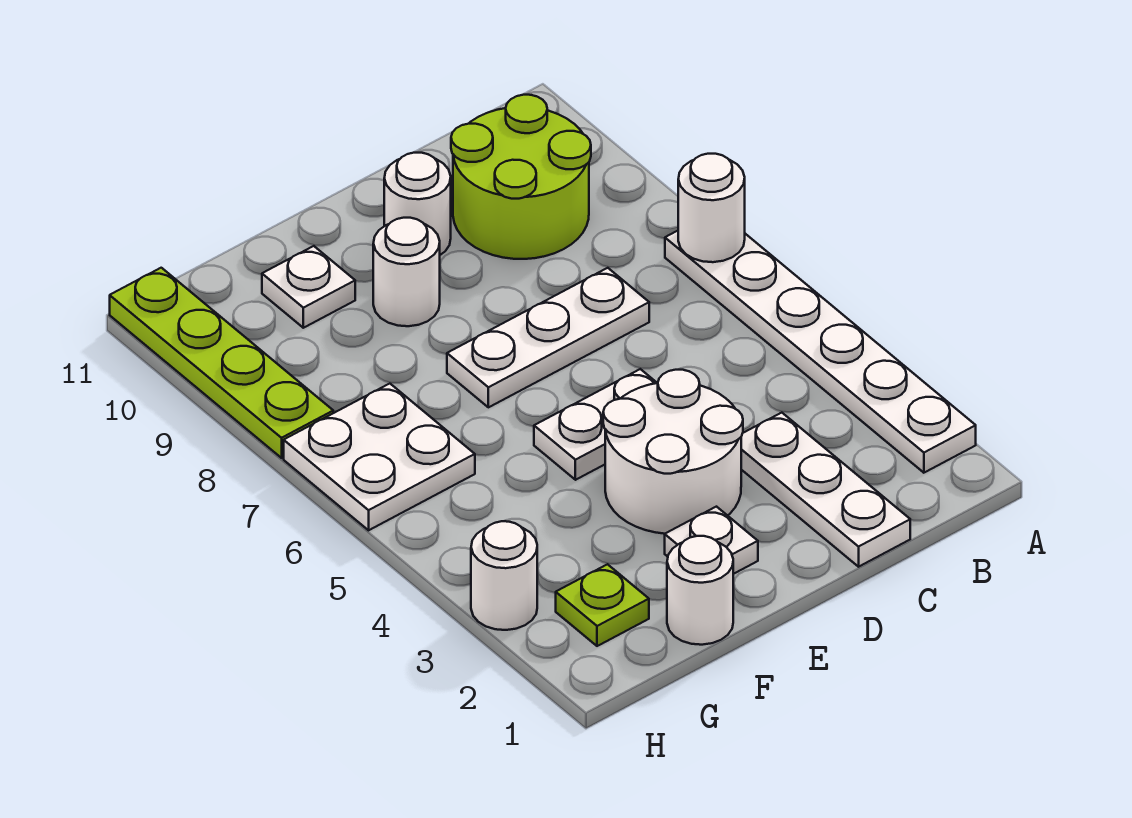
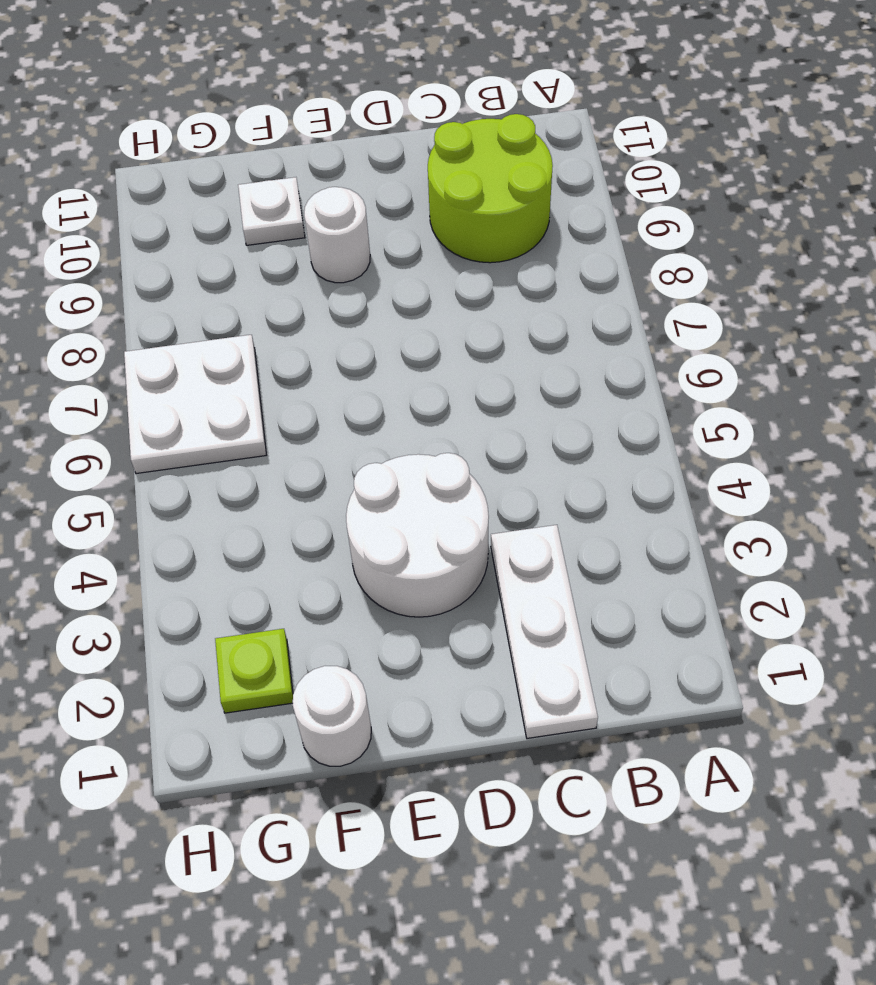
none -> white plate A2:A7 level 1
none -> white plate C7:E7 level 1
none -> white plate D5:E5 level 1

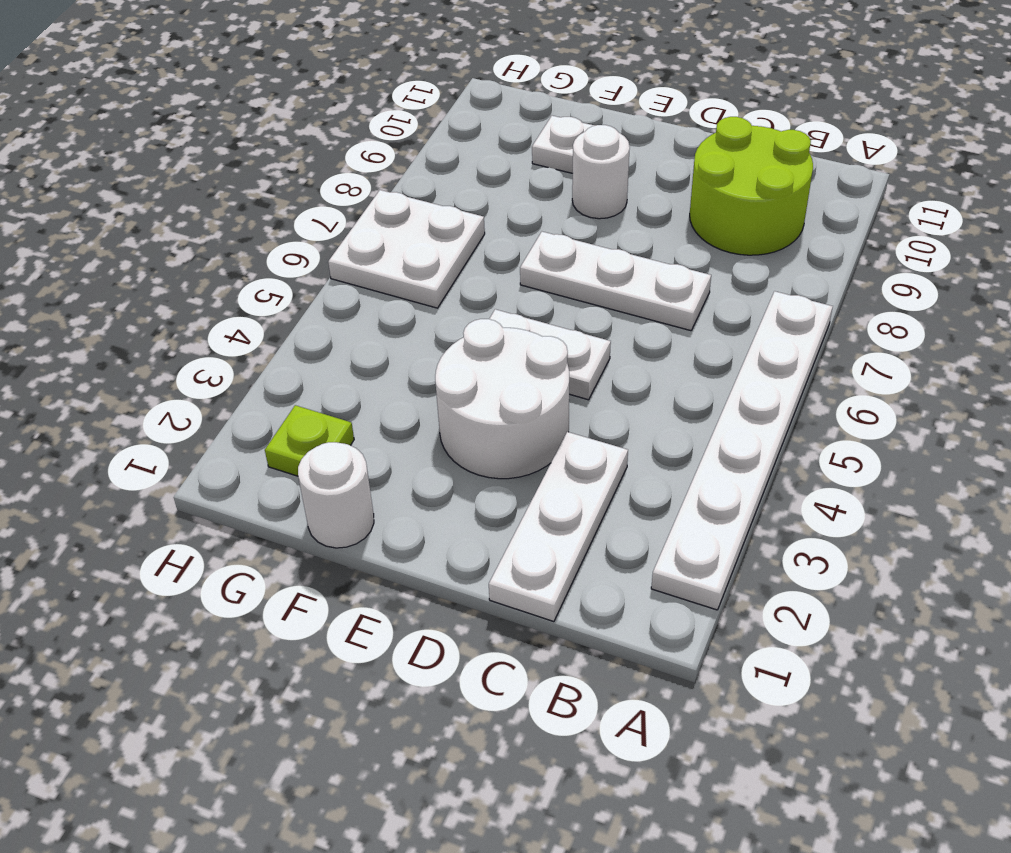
none -> white round brick D10 level 1
none -> white plate E2 level 1
none -> white round brick H3 level 1

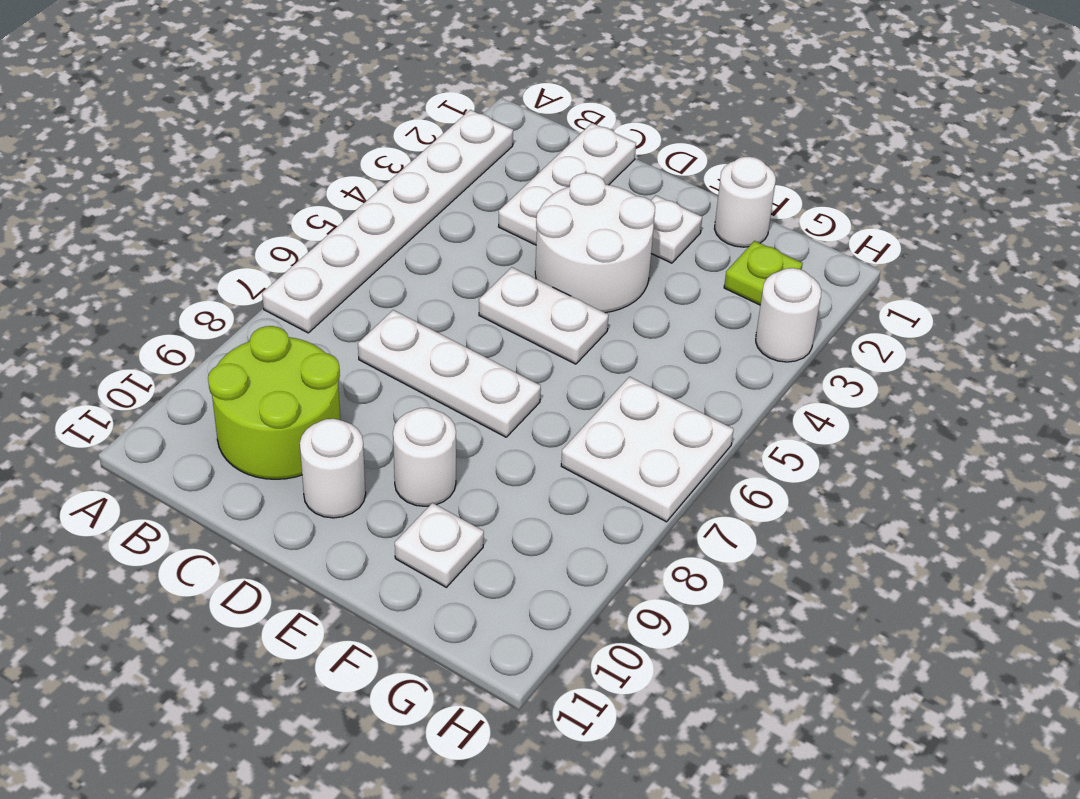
none -> lime plate H8:H11 level 1
none -> white round brick A7 level 2

